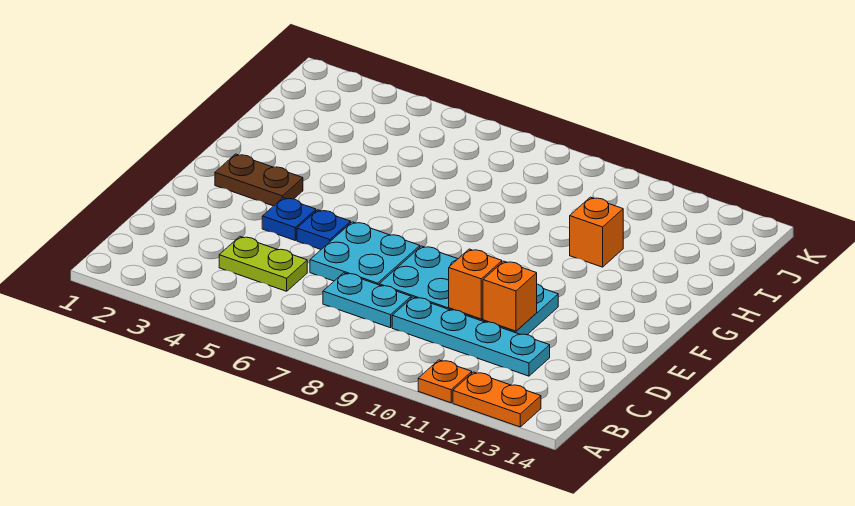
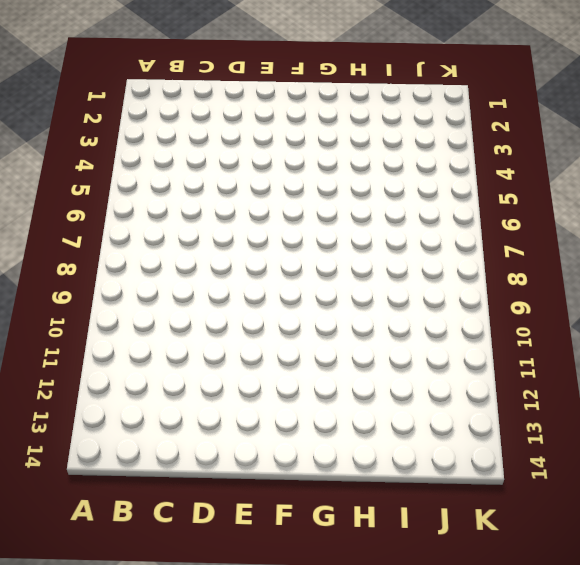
none -> orange plate A11 level 1
none -> orange plate A12:A13 level 1
none -> lime plate C4:C5 level 1

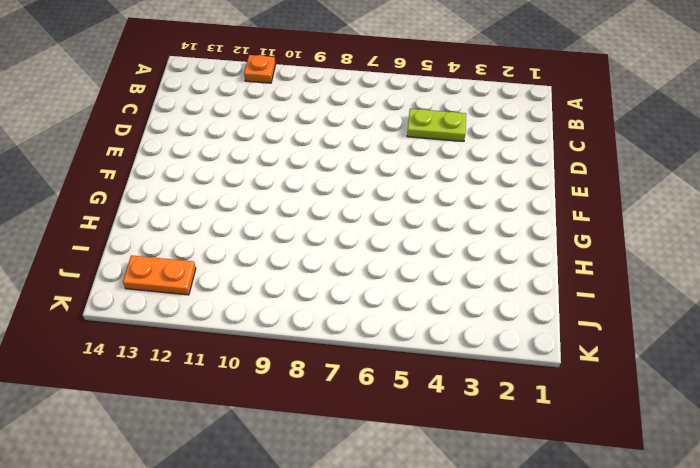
orange plate J12:J13 level 1 -> orange plate A12:A13 level 1
none -> cyan plate C7:C8 level 1
none -> cyan plate C9:C12 level 1
none -> cyan plate D6:E7 level 1

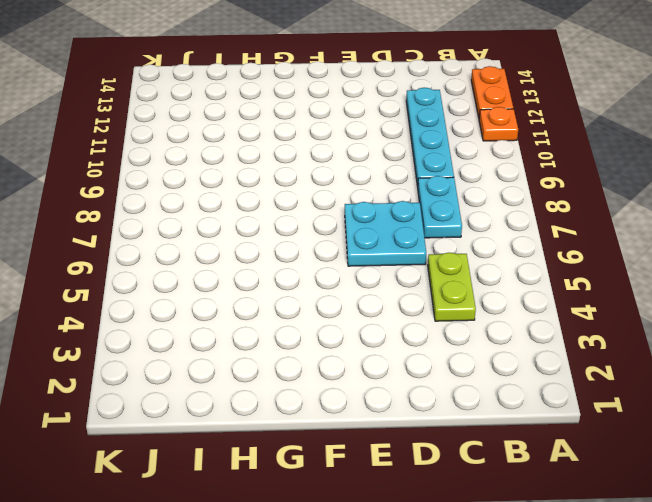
none -> cyan plate D8:E11 level 1
none -> blue plate E4 level 1
none -> blue plate E5 level 1

